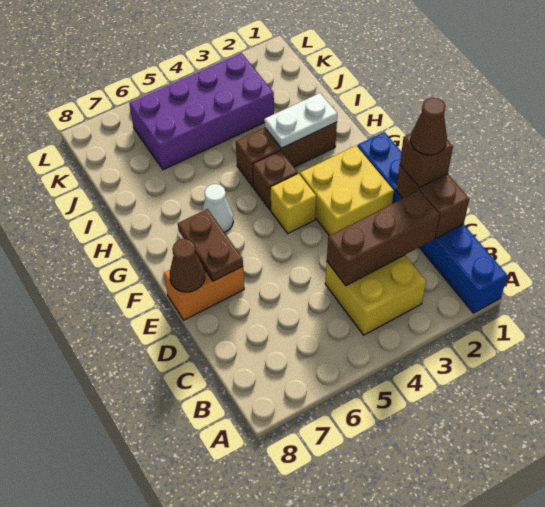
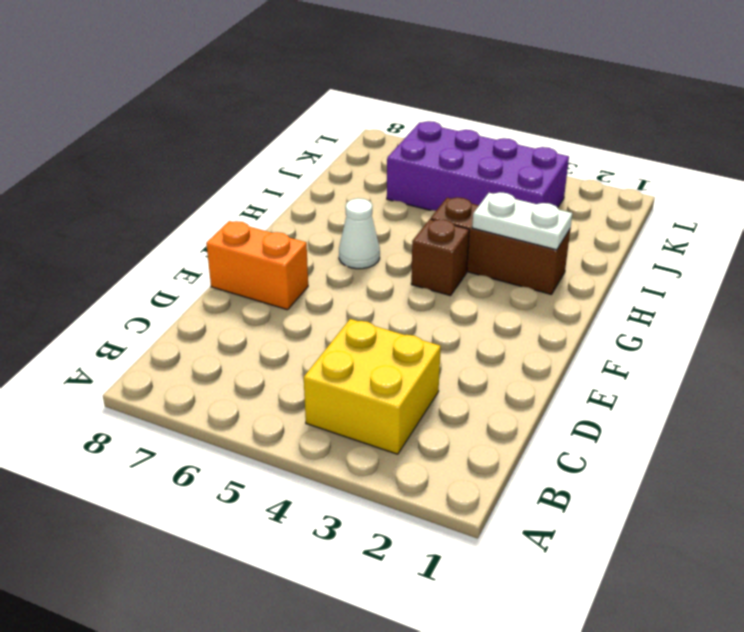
none -> blue brick A1:F1 level 1
none -> yellow brick E2:F3 level 1
none -> yellow brick F4 level 1

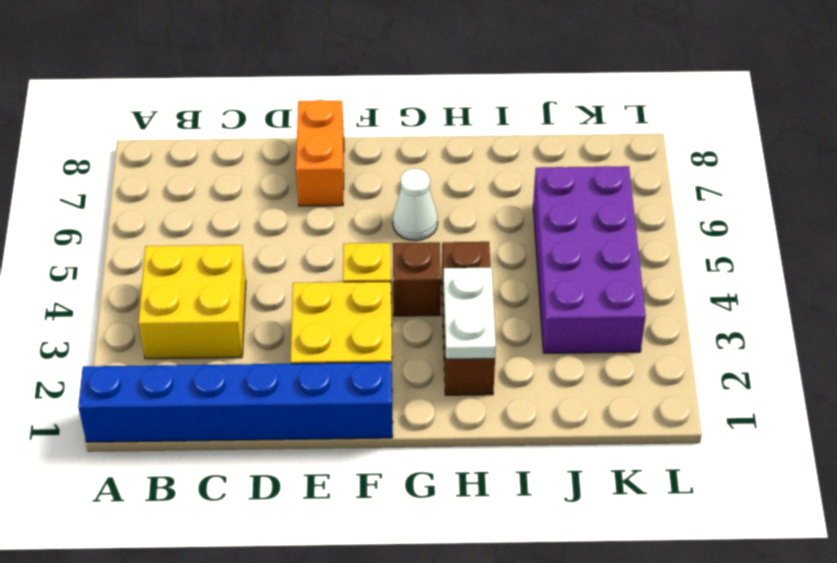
none -> brown brick C1:D1 level 2
none -> brown brick C2:C4 level 2
none -> brown plate E7:F7 level 2

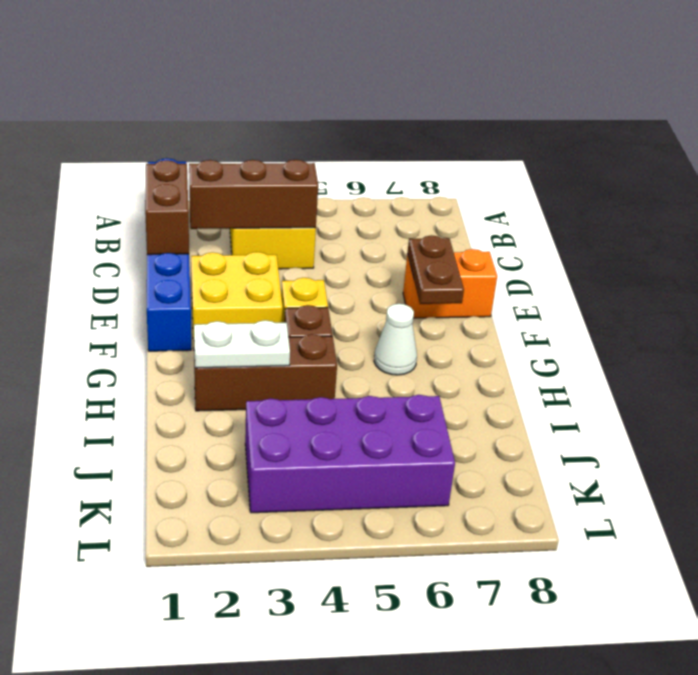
none -> brown cone E8 level 2
none -> brown brick D1 level 3
none -> brown cone D1 level 4

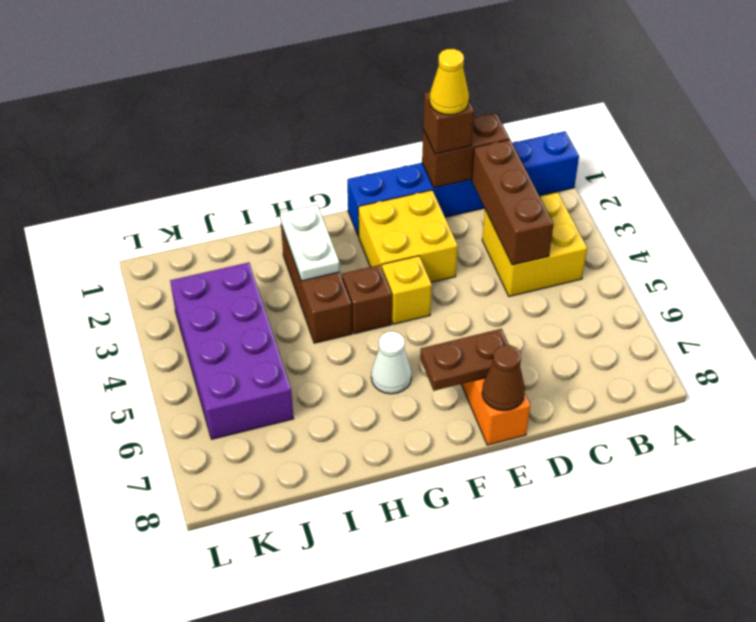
yellow cone D1 level 4 -> brown cone D1 level 4

